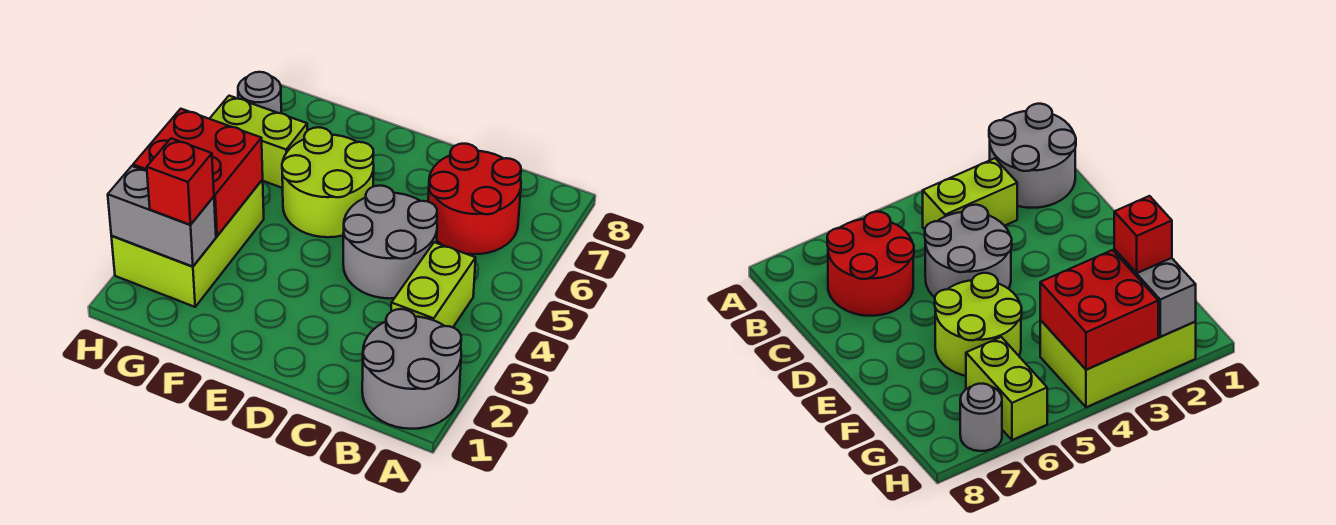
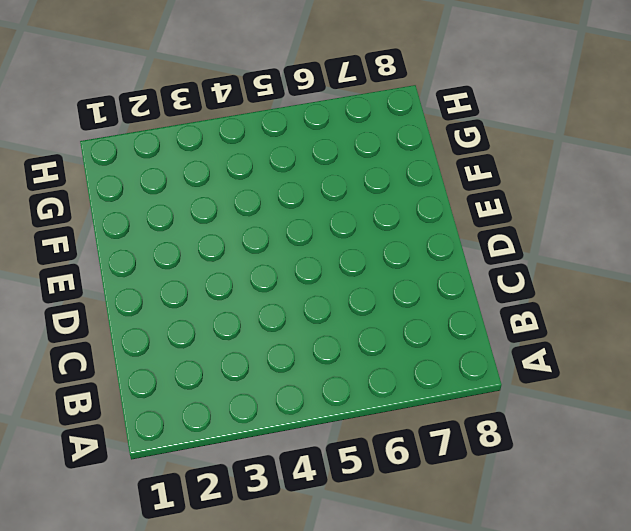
none -> grey round brick A1:B2 level 1
none -> lime brick B3:B4 level 1

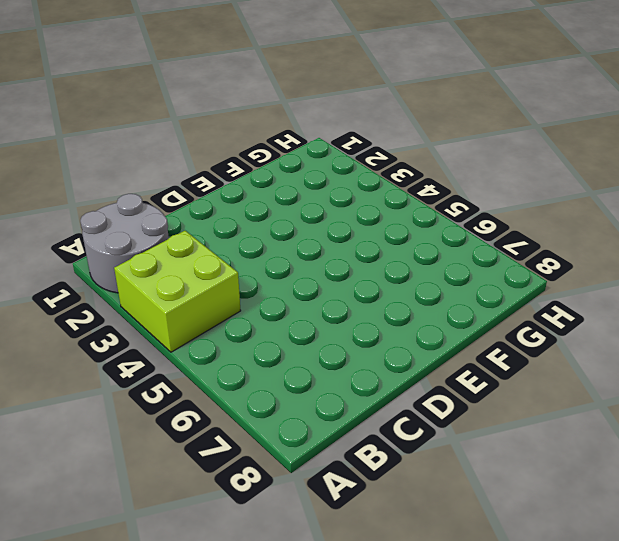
lime brick A3:B4 level 1 -> lime brick B3:B4 level 1
none -> red round brick B6:C7 level 1
none -> grey round brick C4:D5 level 1

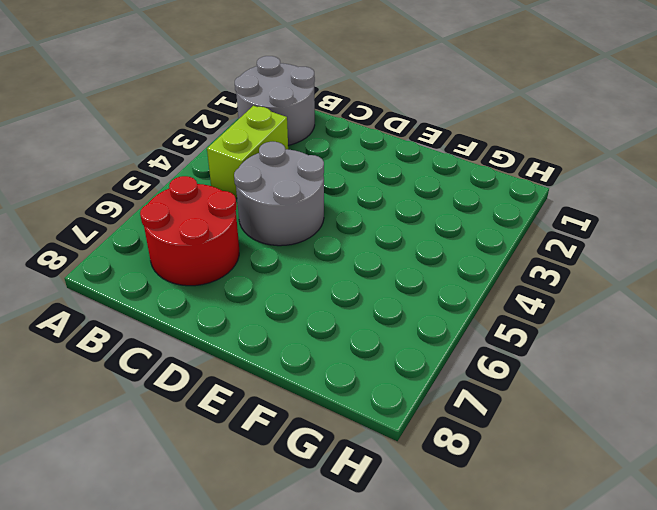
none -> lime round brick E5:F6 level 1
none -> lime brick G2:H4 level 1

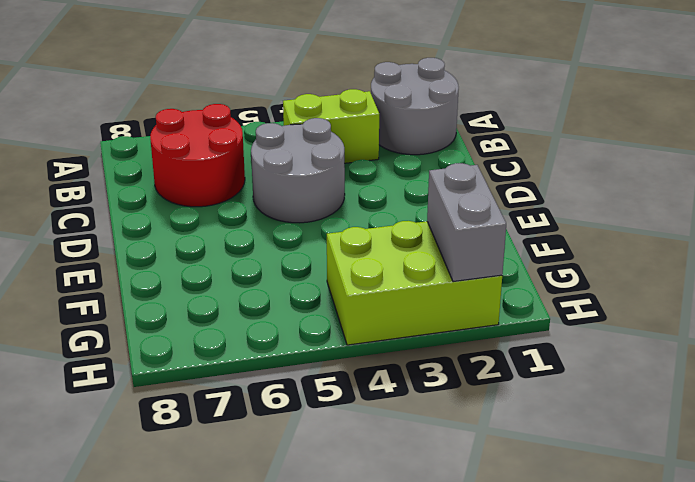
none -> lime round brick E5:F6 level 1
none -> lime brick G6:H6 level 1

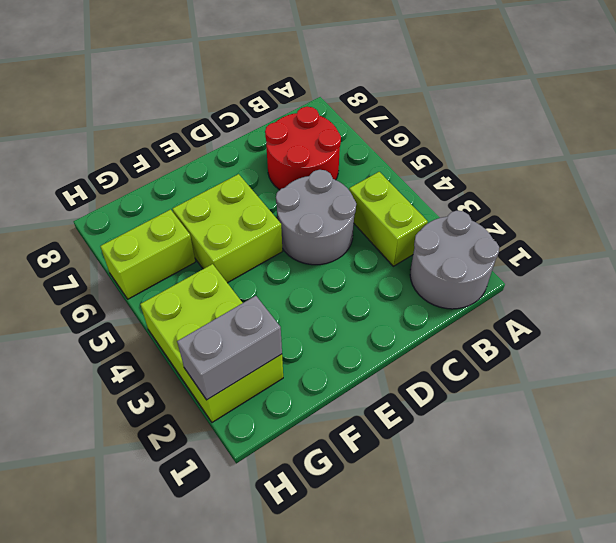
lime brick E5:F6 level 1 -> lime round brick E5:F6 level 1
none -> grey round brick H7 level 1
none -> red brick G3:H4 level 2

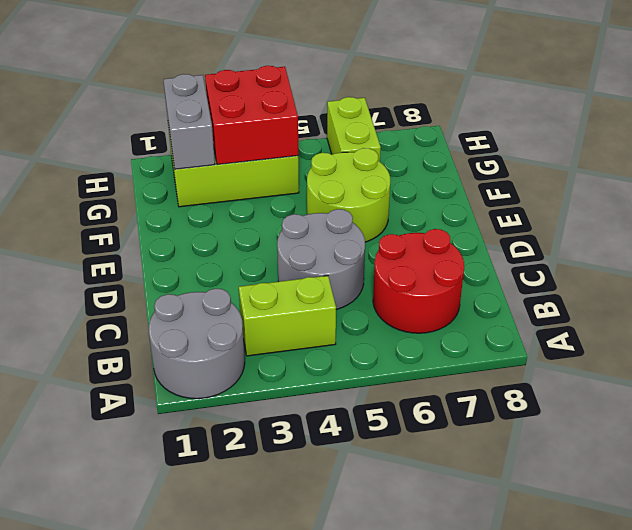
none -> grey round brick H7 level 1
none -> red brick G2 level 3

